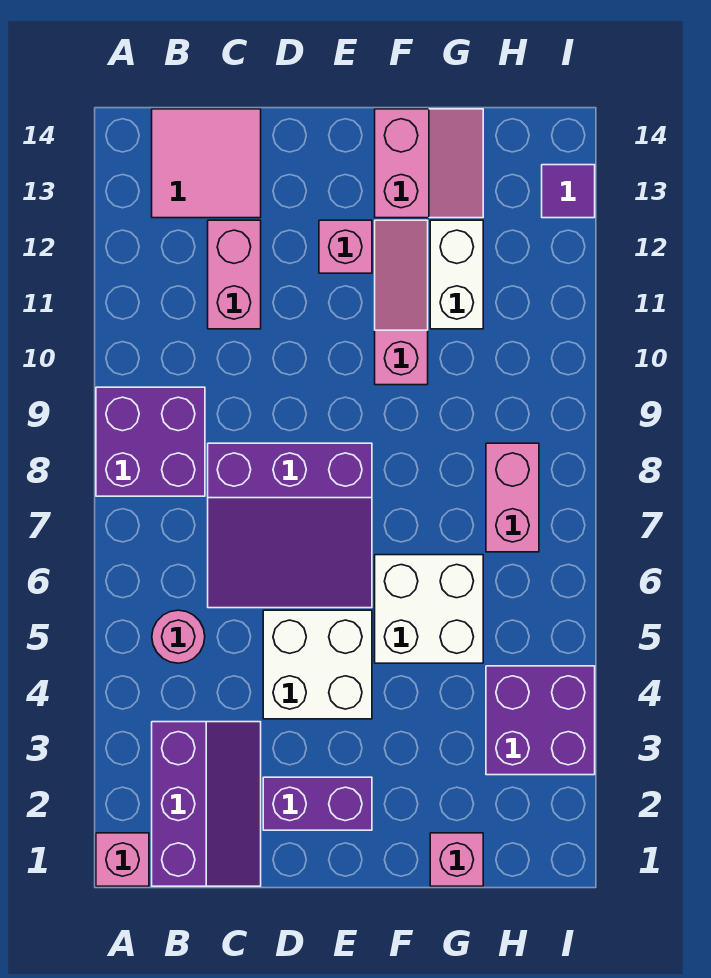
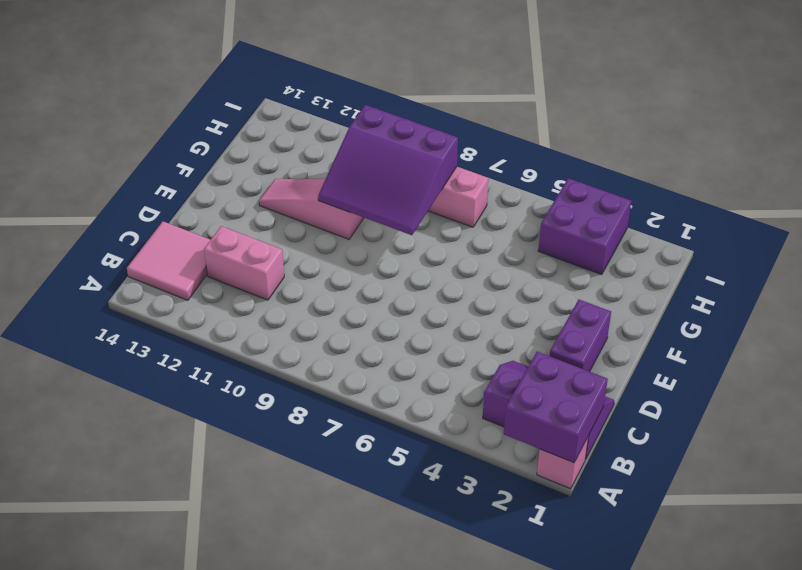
purple brick A1:B2 level 2 -> purple brick A8:B9 level 1
purple slope F8:H10 level 2 top H -> purple slope C6:E8 level 1 top 8
none -> pink round brick B5 level 1
none -> white brick D4:E5 level 1
none -> pink brick E12 level 1

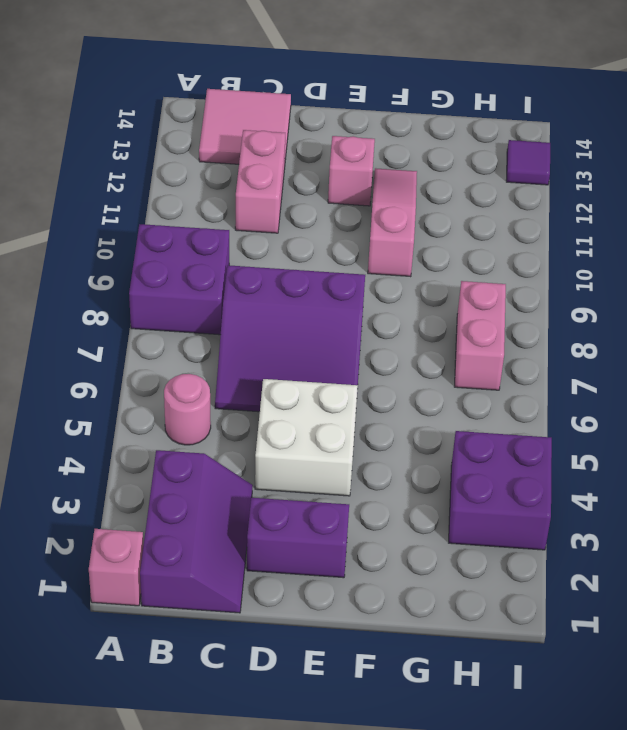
none -> white brick F5:G6 level 1
none -> pink slope F13:G14 level 1 top F
none -> pink brick G1 level 1

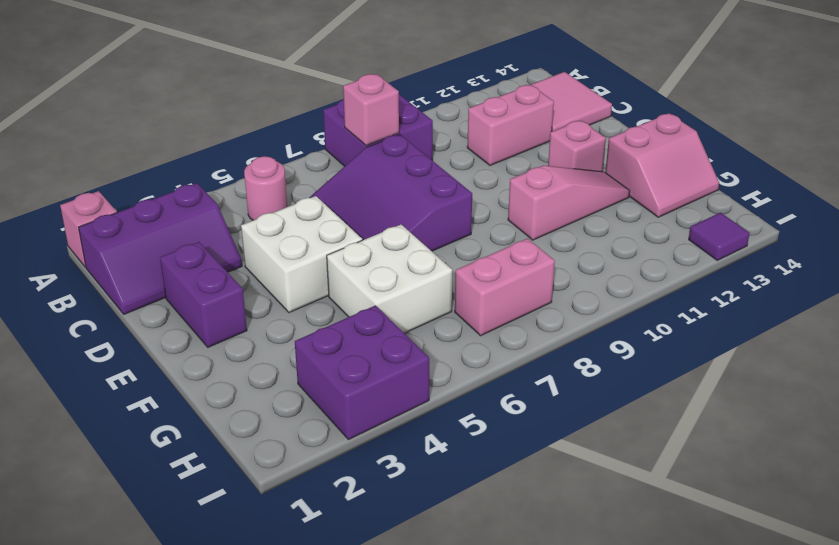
pink brick B8 level 2 -> pink brick G1 level 1
none -> white brick G11:G12 level 1

